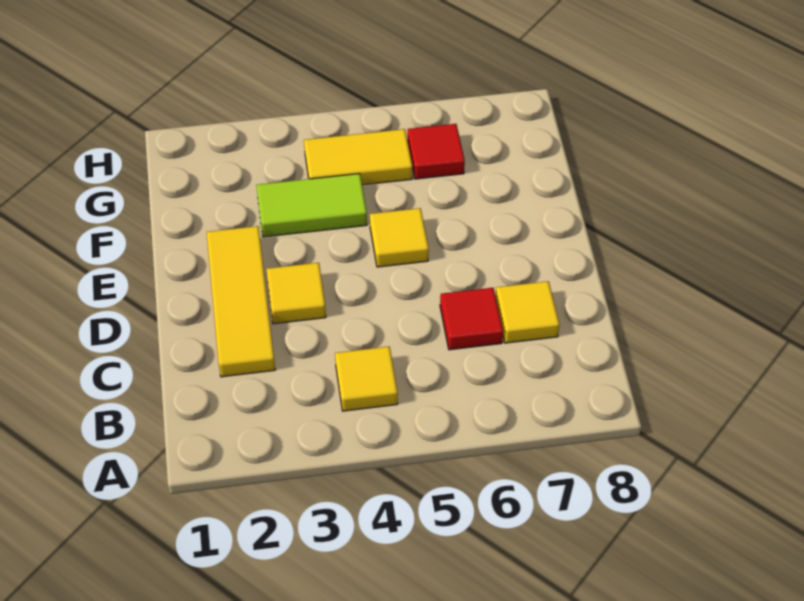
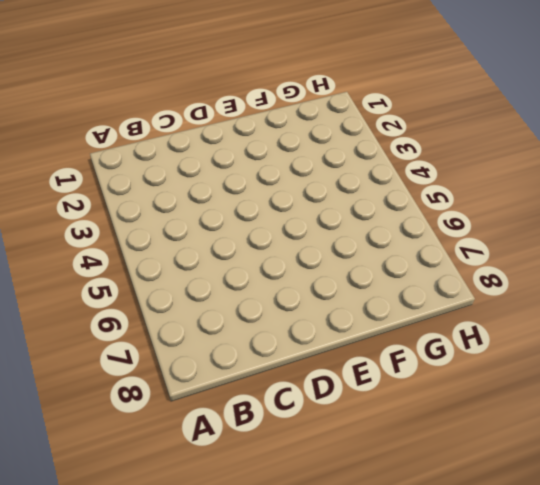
none -> yellow tile B4 level 1
none -> yellow tile C2:E2 level 1

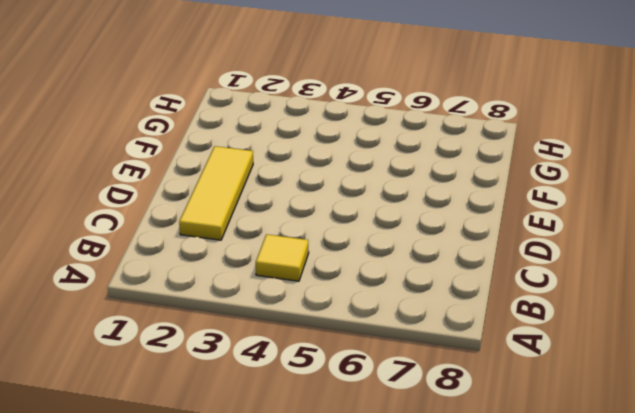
none -> red tile C6 level 1
none -> yellow tile C7 level 1

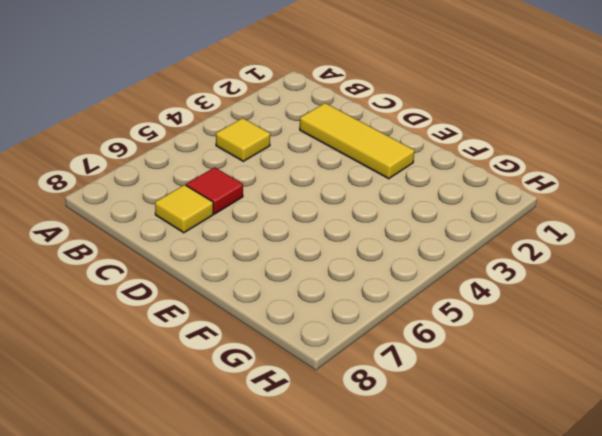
none -> yellow tile D3 level 1
none -> yellow tile E5 level 1

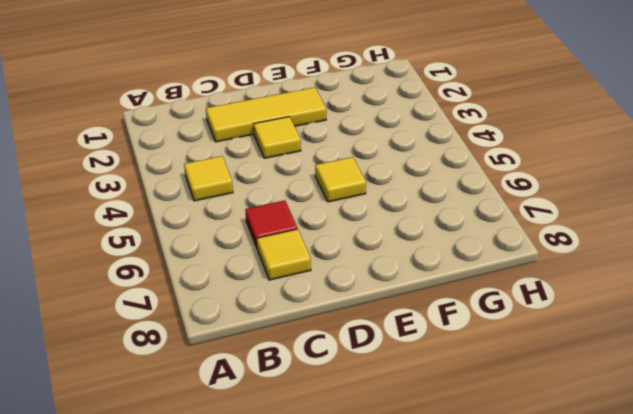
none -> lime tile F3:F4 level 1
none -> yellow tile G4:G5 level 1

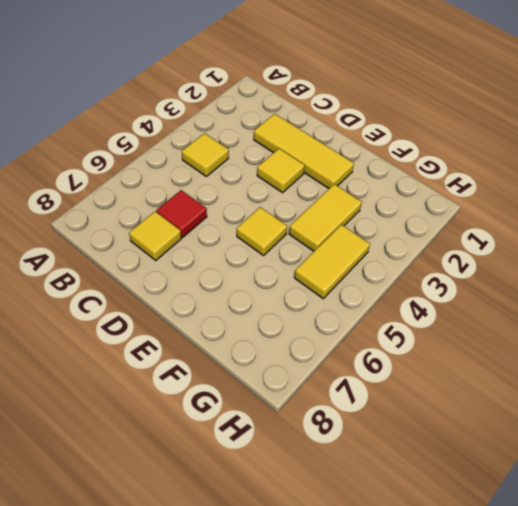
yellow tile F3:F4 level 1 -> lime tile F3:F4 level 1
none -> red tile G6 level 1

